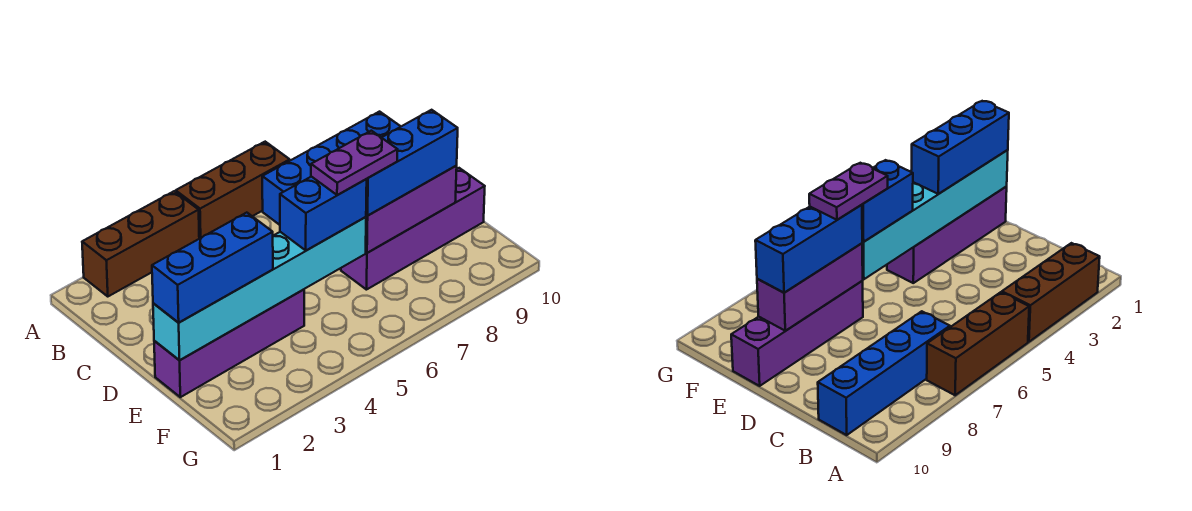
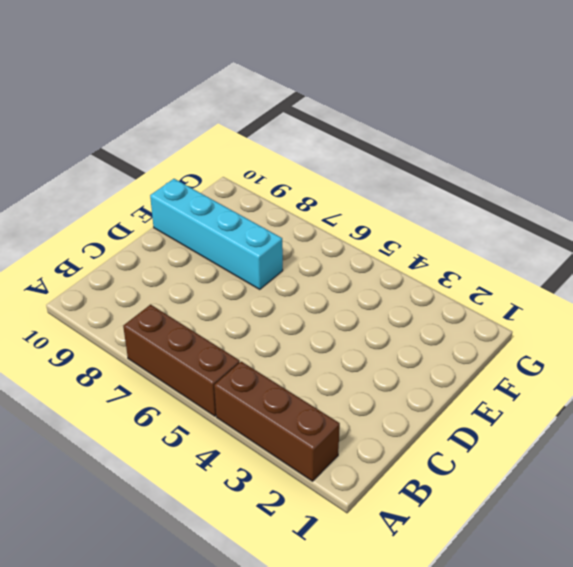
cyan brick E7:E10 level 1 -> purple brick E7:E10 level 1
none -> blue brick B7:B10 level 1
none -> purple brick E1:E4 level 1

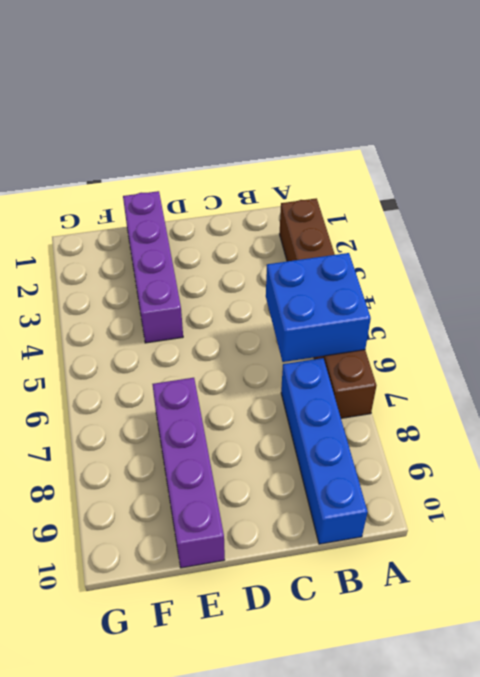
blue brick A5:B6 level 2 -> none
none -> cyan brick E1:E6 level 2
none -> purple brick E7:E9 level 2

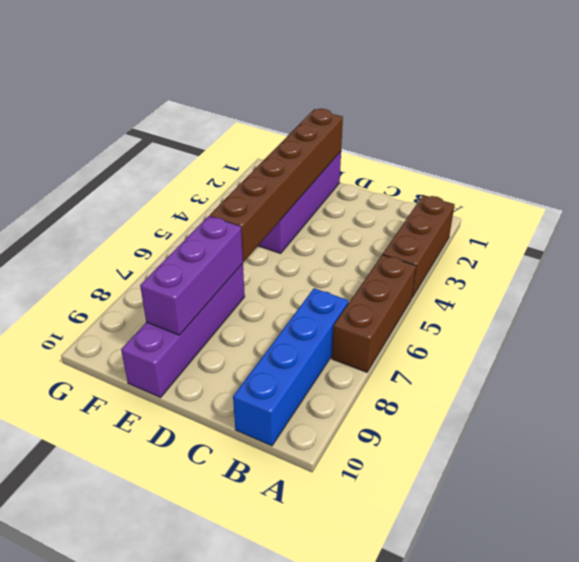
brown brick E1:E6 level 2 -> cyan brick E1:E6 level 2
none -> blue brick E1:E3 level 3
none -> blue brick E5:E6 level 3

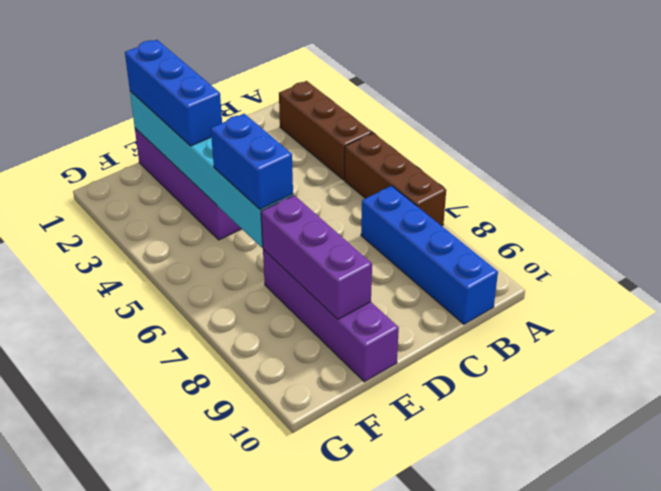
none -> blue brick E7:E9 level 3
none -> purple plate E6:E7 level 4

